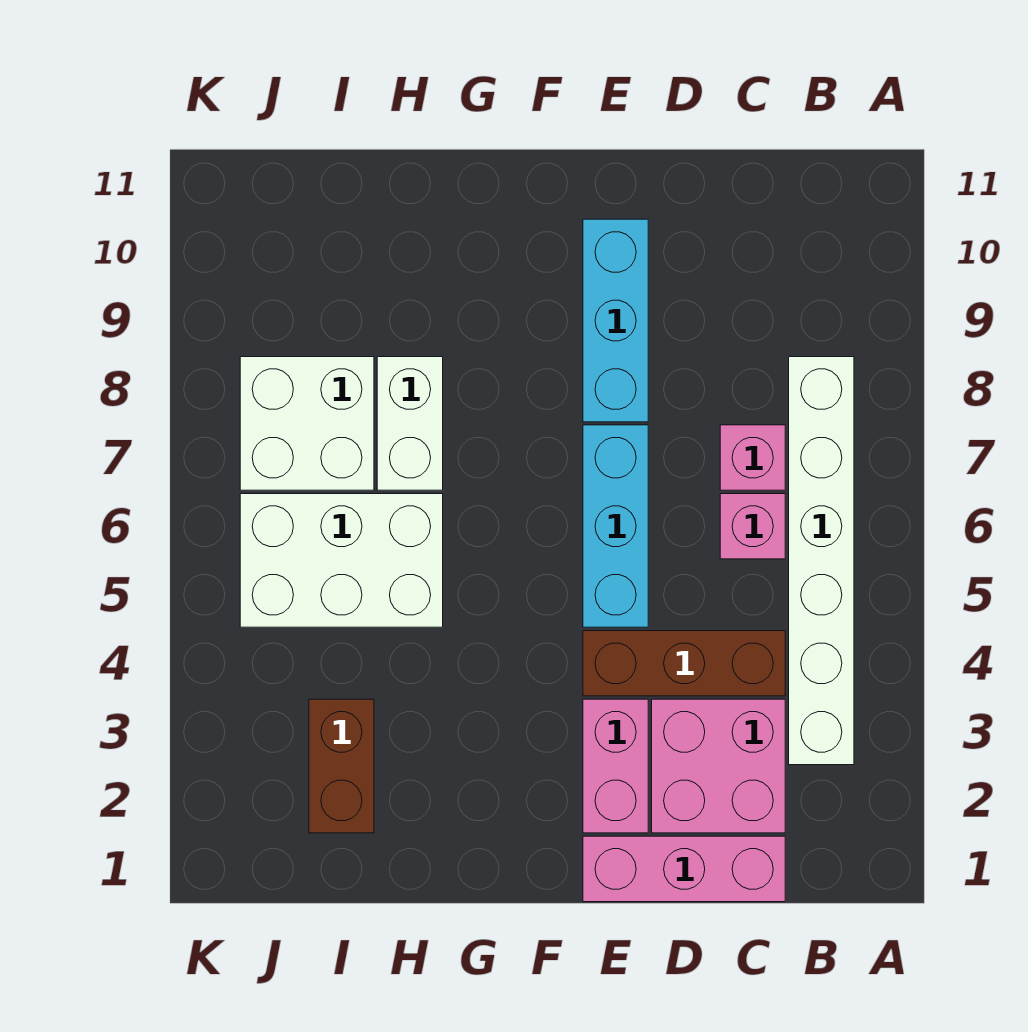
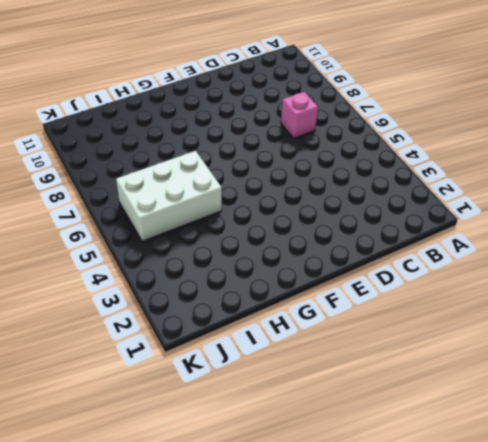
none -> white brick B3:B8 level 1
none -> pink brick C1:E1 level 1
none -> pink brick C2:D3 level 1

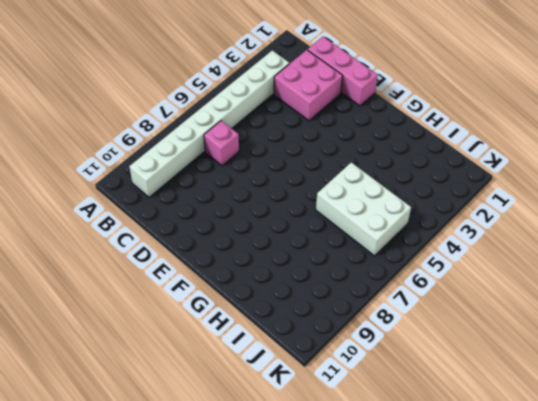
white brick B3:B10 level 1 -> white brick B3:B8 level 1
none -> brown brick C4:E4 level 1
none -> pink brick C6 level 1
none -> pink brick E2:E3 level 1

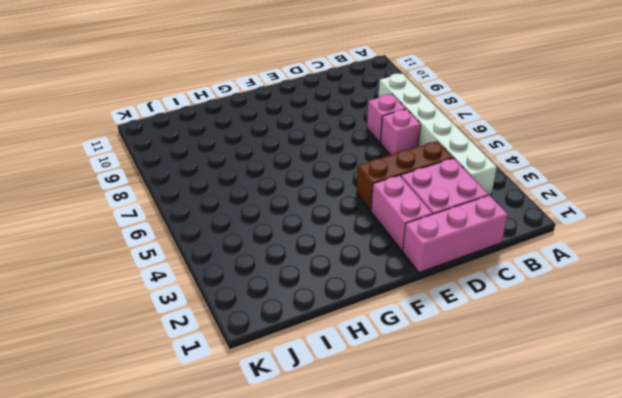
none -> cyan brick E5:E7 level 1
none -> cyan brick E8:E10 level 1
none -> white brick H5:J6 level 1

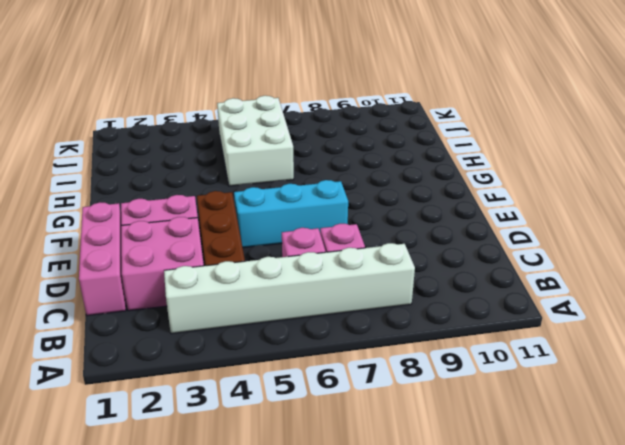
none -> cyan brick E8:E10 level 1
none -> white brick H7:H8 level 1
none -> brown brick I2:I3 level 1

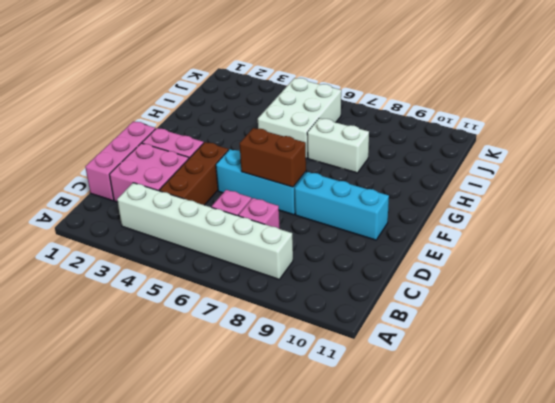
brown brick E6:E7 level 2 -> brown brick I2:I3 level 1
none -> white brick I7:J8 level 1

